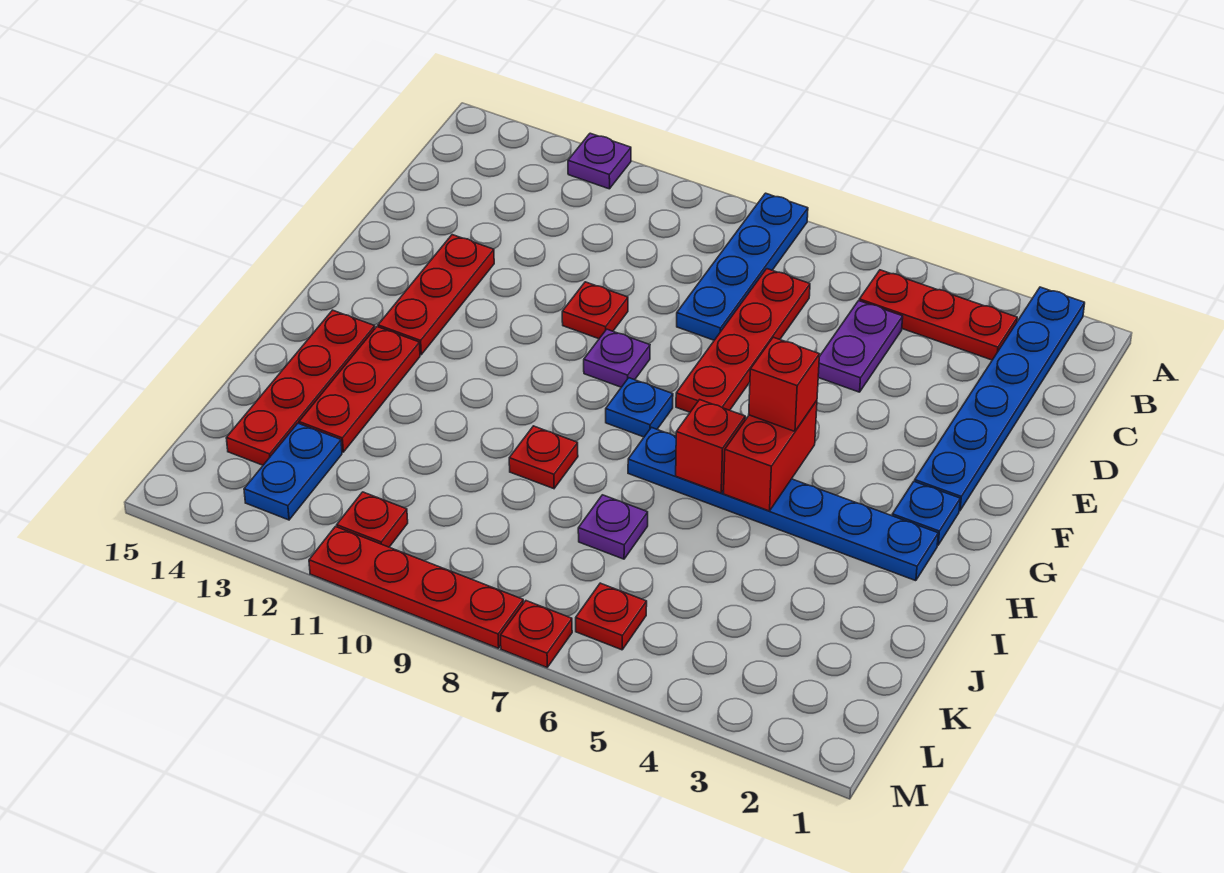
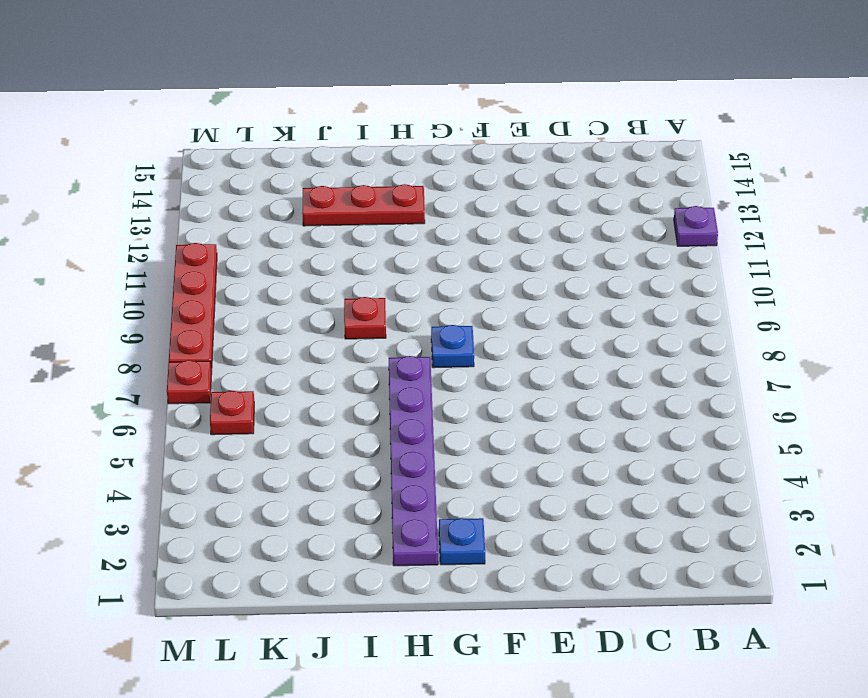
purple plate H2:H7 level 1 -> blue plate H2:H7 level 1
none -> blue plate A2:F2 level 1
none -> blue plate A8:D8 level 1
none -> red plate B3:B5 level 1

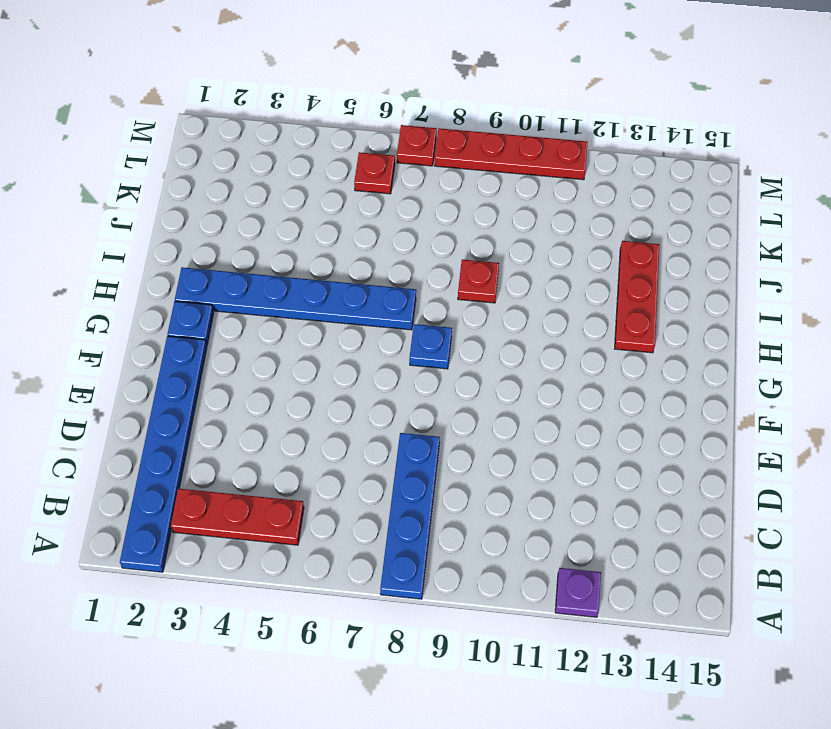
none -> purple plate C5:D5 level 1
none -> red plate C7:F7 level 1
none -> red plate E10 level 1

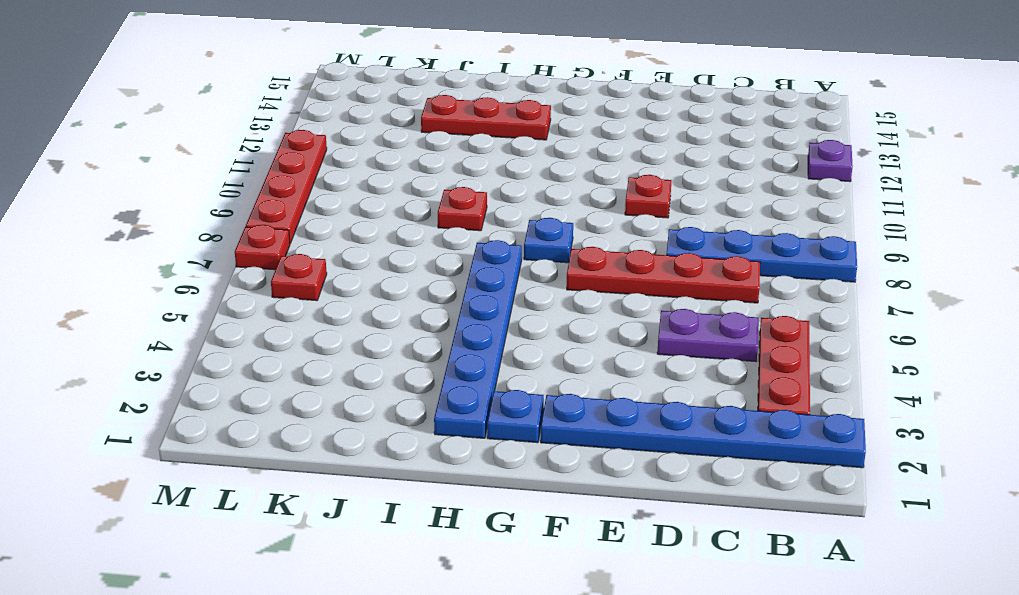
none -> red plate E13:G13 level 1
none -> purple plate F9 level 1
none -> red plate H14:K14 level 1

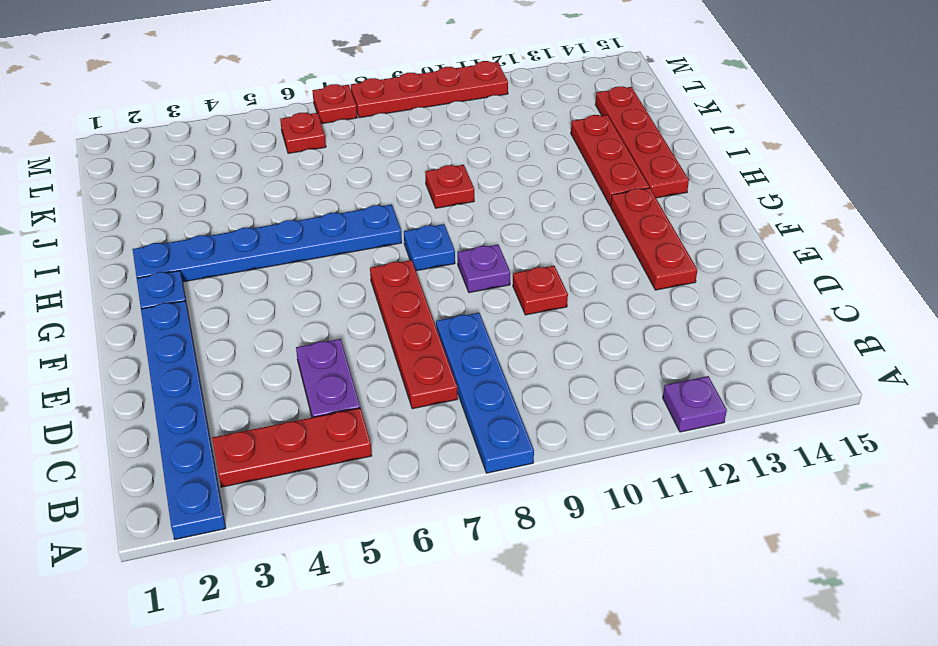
none -> purple plate J7 level 1
none -> blue plate K13:L13 level 1
none -> red plate L11 level 1

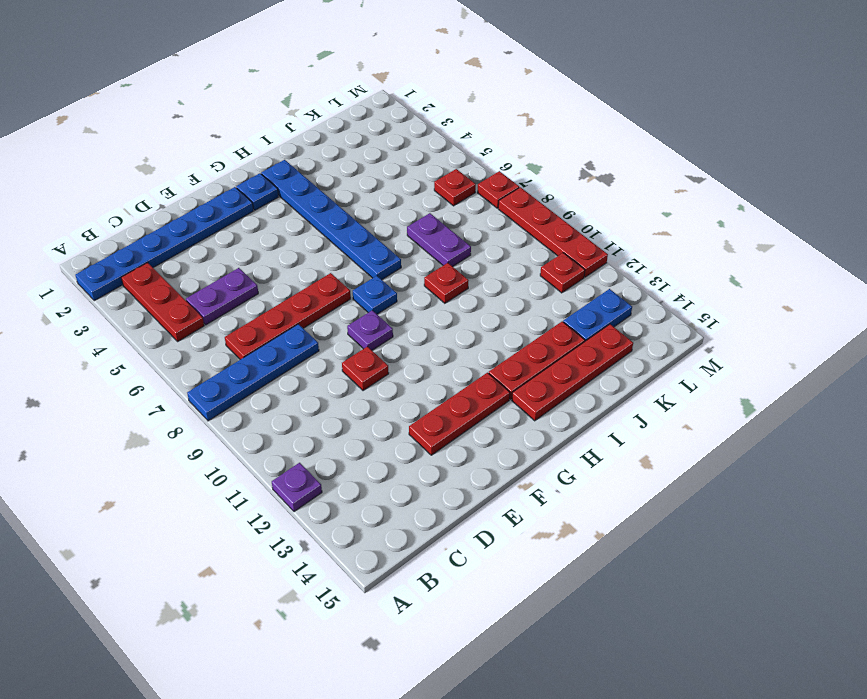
purple plate J7:J8 level 1 -> purple plate J7 level 1
none -> red brick G5:H5 level 2
none -> red brick H6 level 2
none -> red brick G5 level 3

